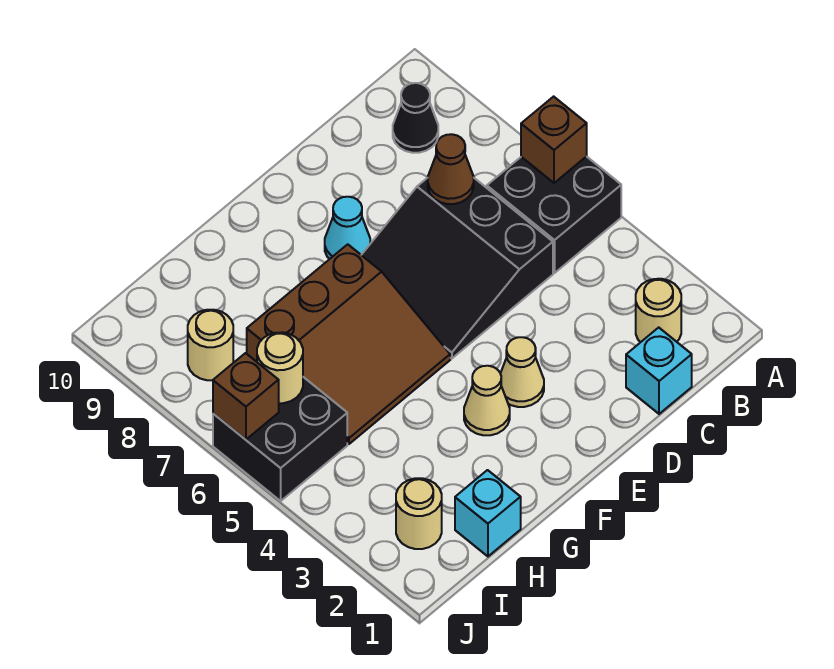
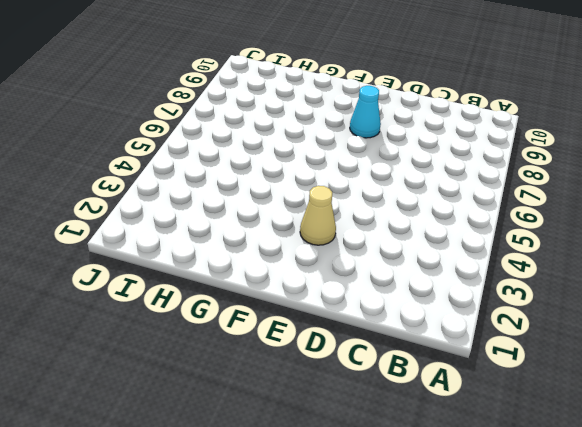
none -> black brick A5:B6 level 1
none -> tan round brick B2 level 1
none -> black cone B9 level 1

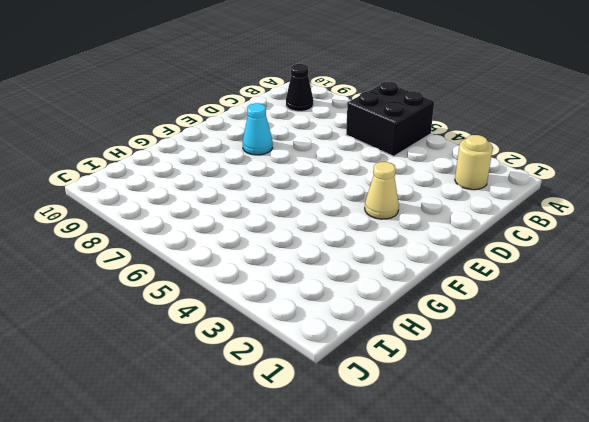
none -> cyan brick C1 level 1
none -> black slope C5:E7 level 1 top C
none -> tan cone F3 level 1

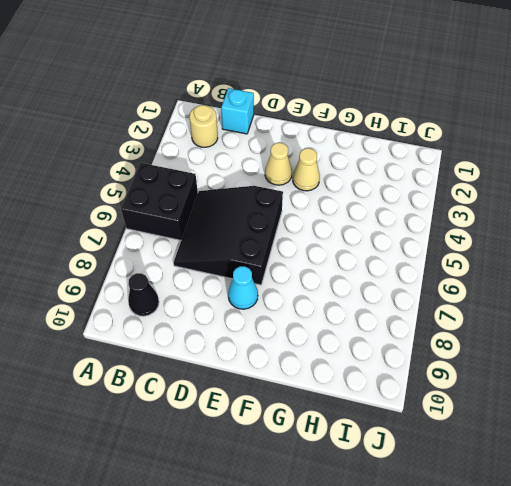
black slope C5:E7 level 1 top E -> black slope C5:E7 level 1 top C
none -> brown slope F5:H7 level 1 top 7
none -> cyan brick H1 level 1
none -> tan round brick I2 level 1

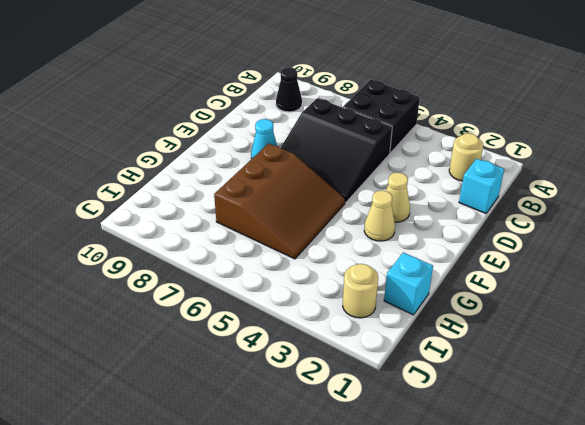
none -> black brick I5:J6 level 1
none -> tan round brick I8 level 1
none -> brown brick A6 level 2

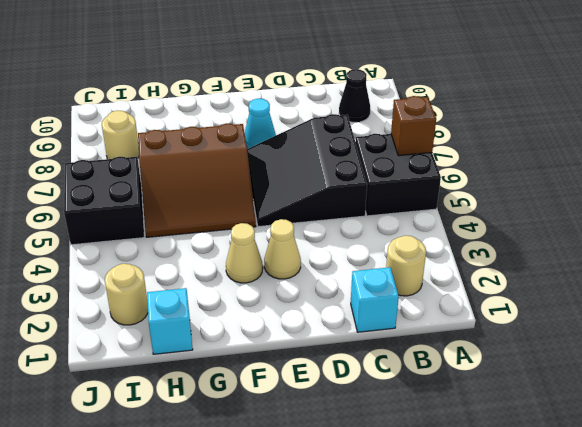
none -> brown cone C7 level 2
none -> tan round brick I6 level 2
none -> brown brick J6 level 2

